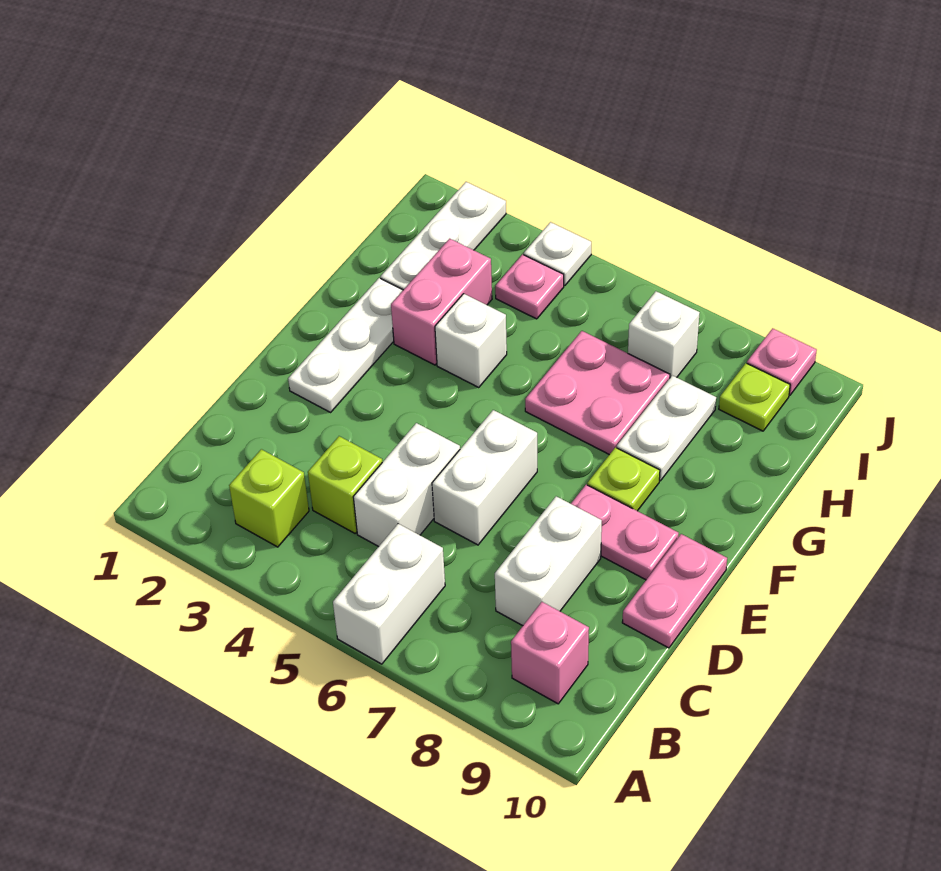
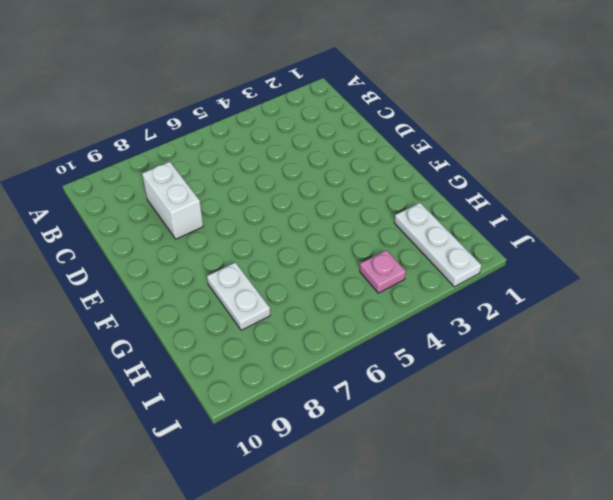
none -> white brick A6:B6 level 1
none -> lime brick B3 level 1
none -> pink brick B9 level 1

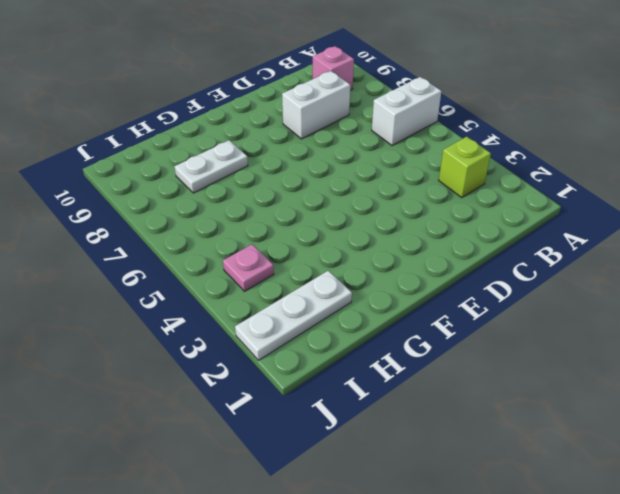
none -> lime brick C4 level 1
none -> white brick C5:D5 level 1
none -> white brick D6:E6 level 1

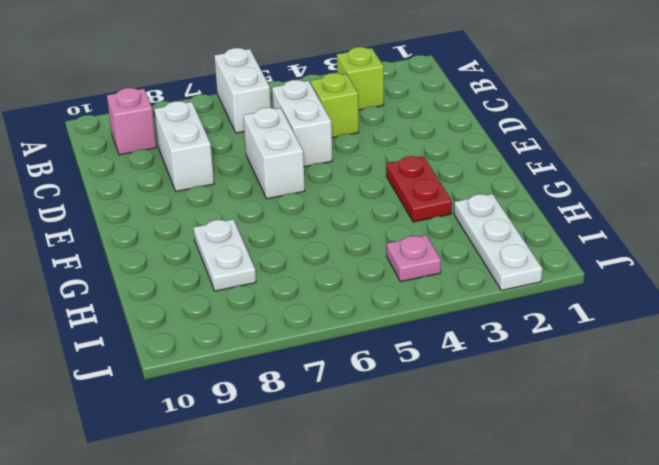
red plate F3:G3 level 1 -> pink brick G3:H3 level 1
none -> pink plate D10:E10 level 1
none -> white plate E2:G2 level 1
none -> pink plate E8:E9 level 1

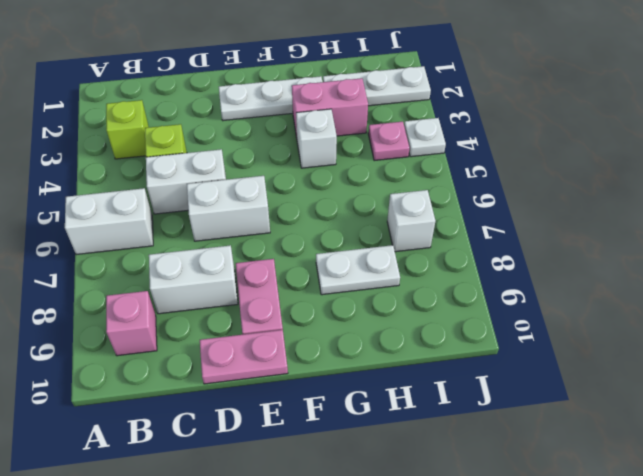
none -> lime plate F8 level 1
none -> pink plate G6:H7 level 1
none -> lime plate I9 level 1

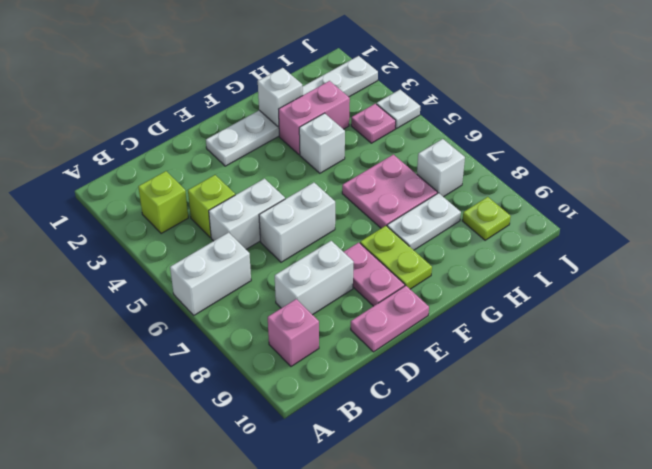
lime plate F8:F9 level 1 -> lime plate F8 level 1
white brick G2 level 2 -> none
none -> pink plate J9 level 1

